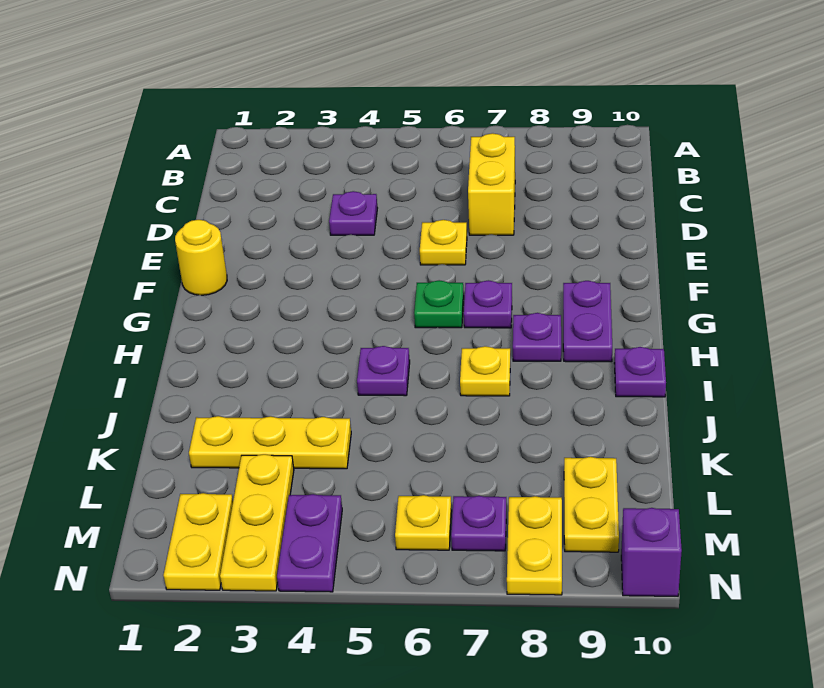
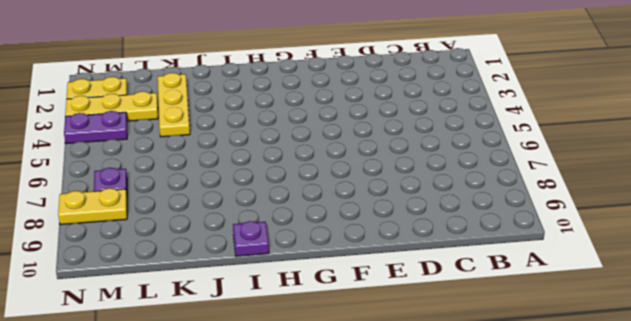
none -> yellow brick C7:D7 level 1
none -> purple plate D4 level 1
none -> yellow plate E6 level 1

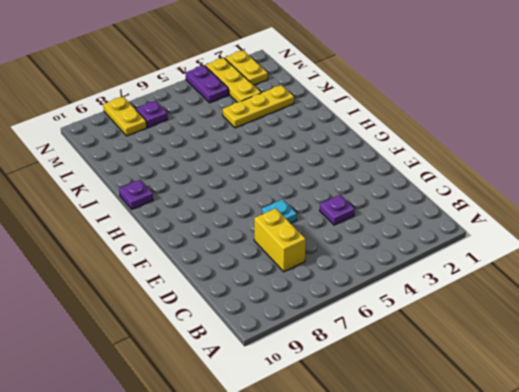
cyan plate E6 level 1 -> yellow plate E6 level 1
none -> yellow round brick F1 level 1
none -> green plate G6 level 1
none -> purple plate G7 level 1

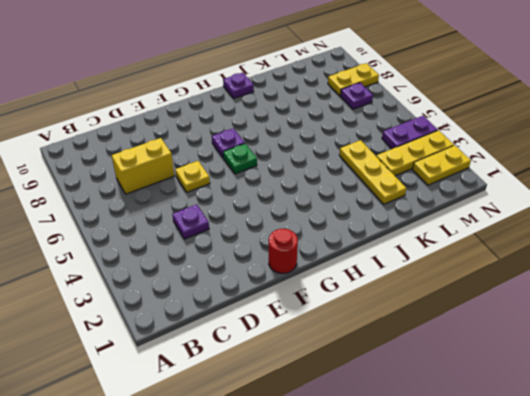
red round brick F1 level 1 -> yellow round brick F1 level 1
none -> purple plate G9:H9 level 1
none -> purple plate H8 level 1
none -> purple plate I5 level 1

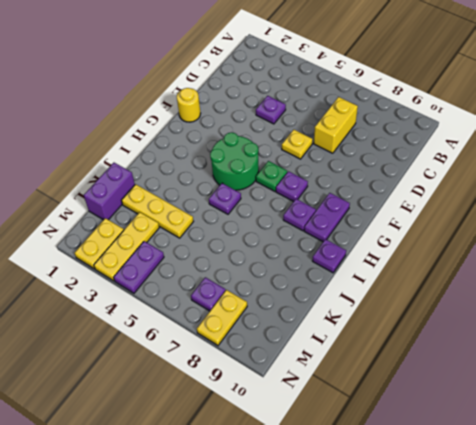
green round brick G4:H5 level 1 -> none
purple brick K1:L1 level 1 -> none
none -> yellow plate I7 level 1
none -> yellow plate L9:M9 level 1
none -> yellow plate M6 level 1

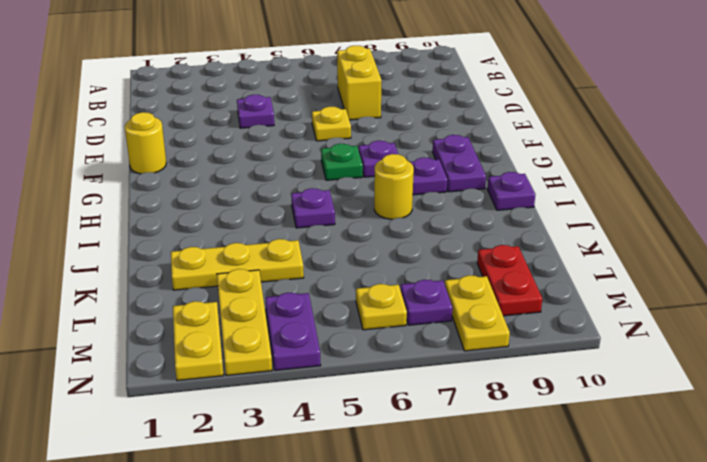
yellow round brick I7 level 1 -> yellow plate I7 level 1
red plate L9:M9 level 1 -> yellow plate L9:M9 level 1
none -> purple brick N10 level 1

